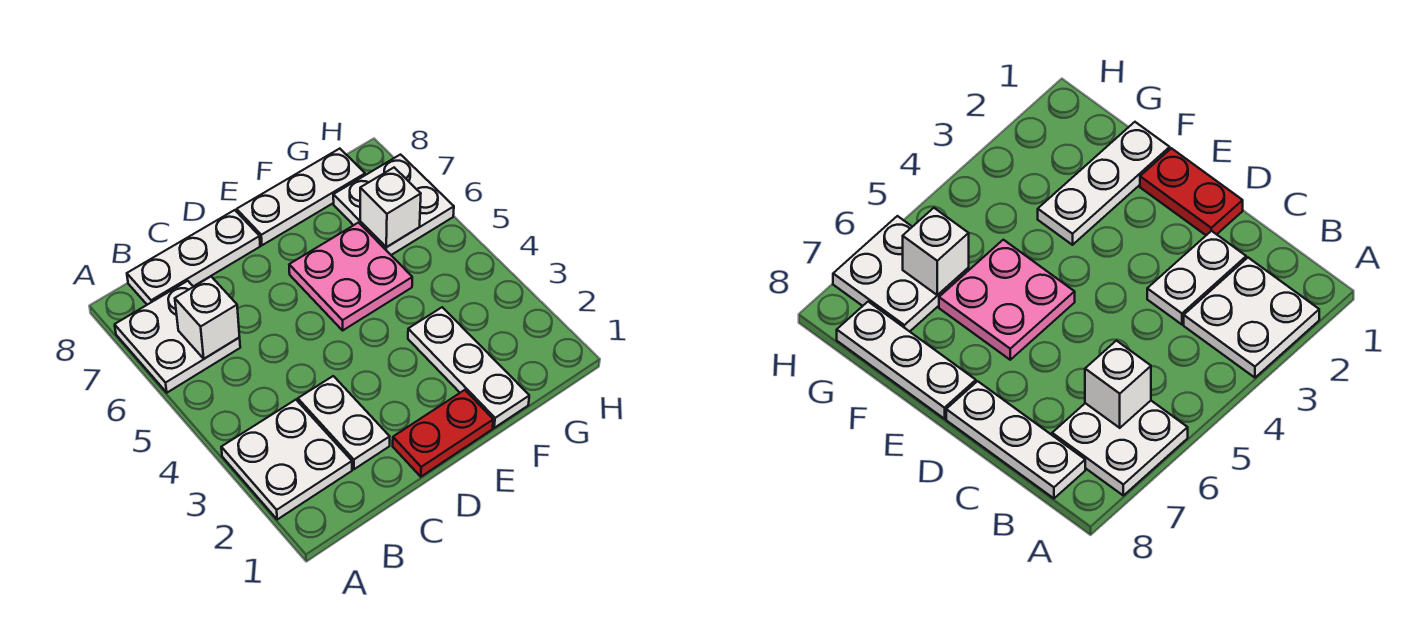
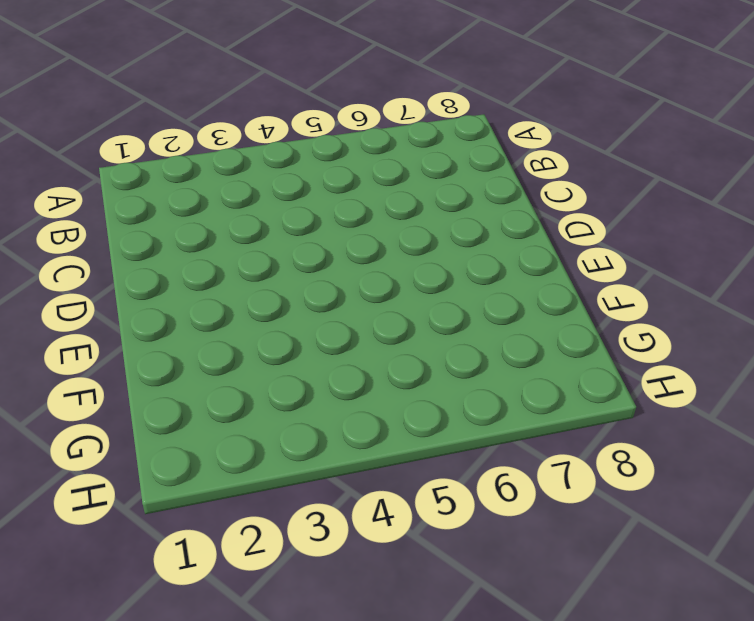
none -> white plate A2:B3 level 1
none -> white plate A6:B7 level 1

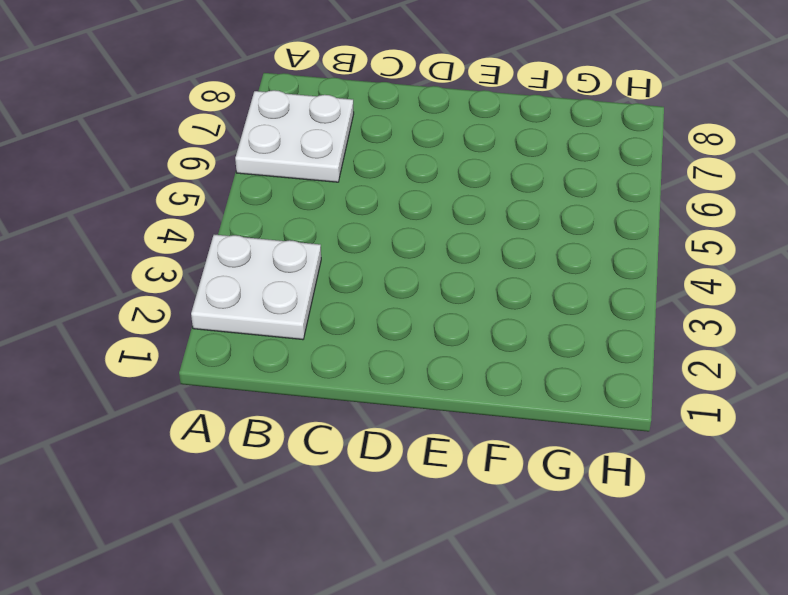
none -> white plate B8:D8 level 1
none -> white plate C2:C3 level 1

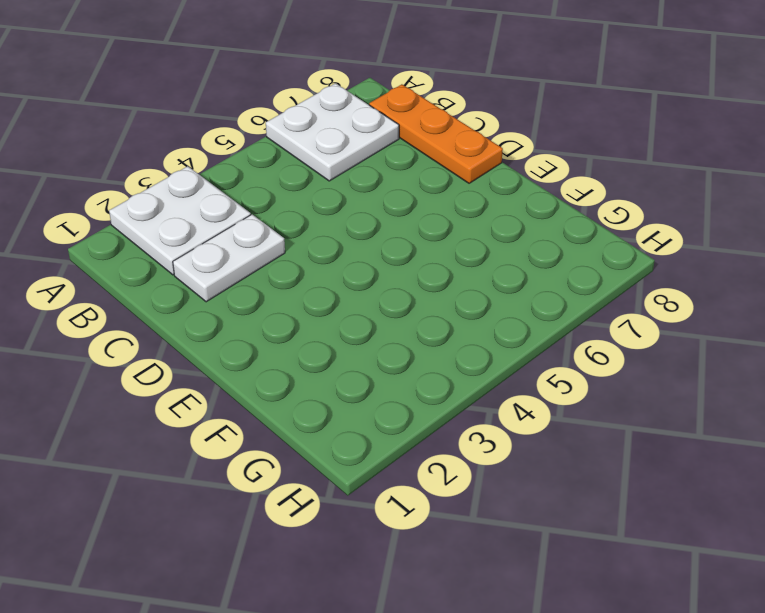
orange plate B8:D8 level 1 -> white plate B8:D8 level 1
none -> red plate D1:E1 level 1
none -> pink plate E5:F6 level 1

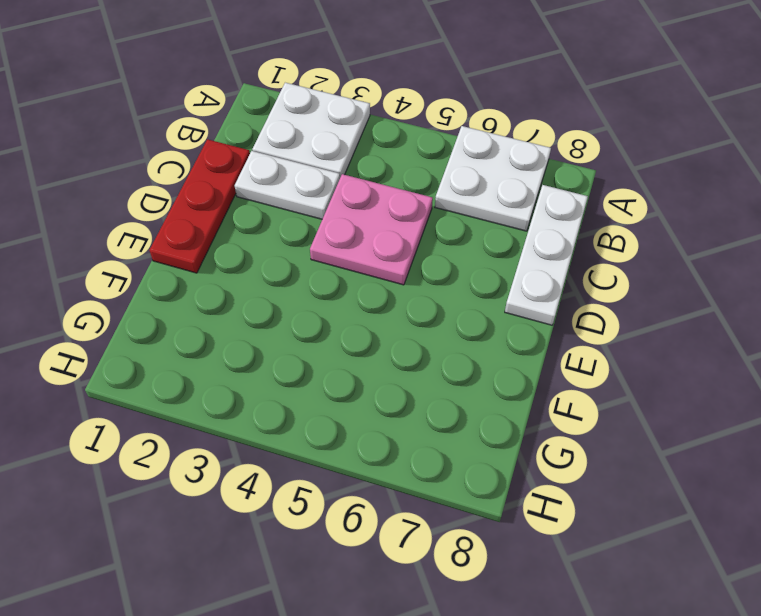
red plate C1:E1 level 1 -> red plate D1:E1 level 1
pink plate C4:D5 level 1 -> pink plate E5:F6 level 1
none -> white plate E8:G8 level 1
none -> white plate F1:F3 level 1

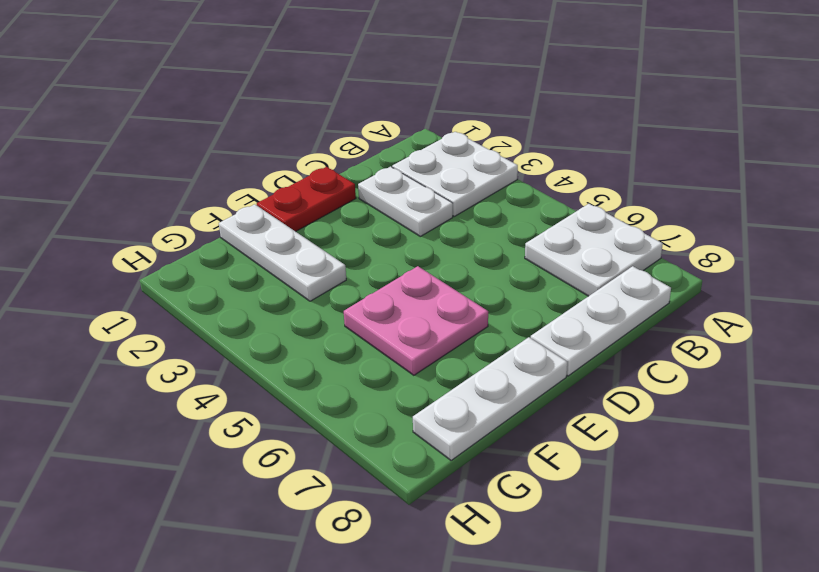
none -> white plate G6:H7 level 1
none -> white brick B6 level 2

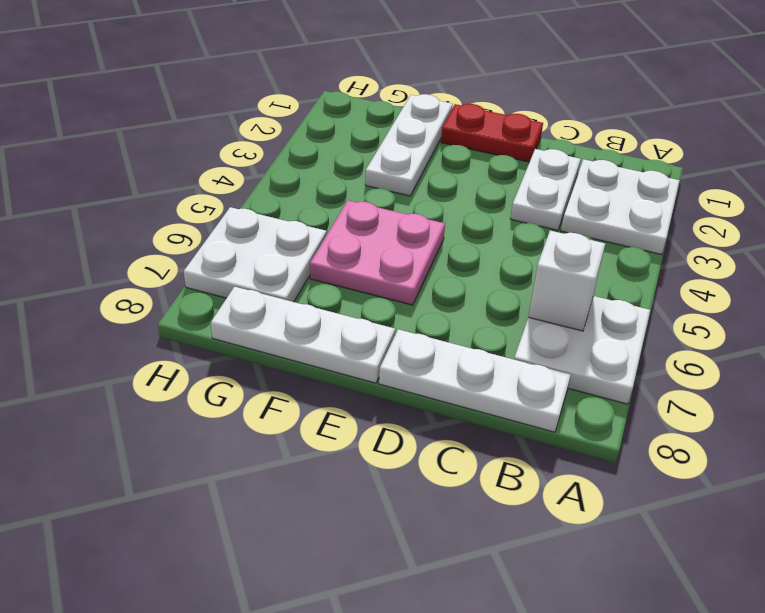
none -> white brick G6 level 2

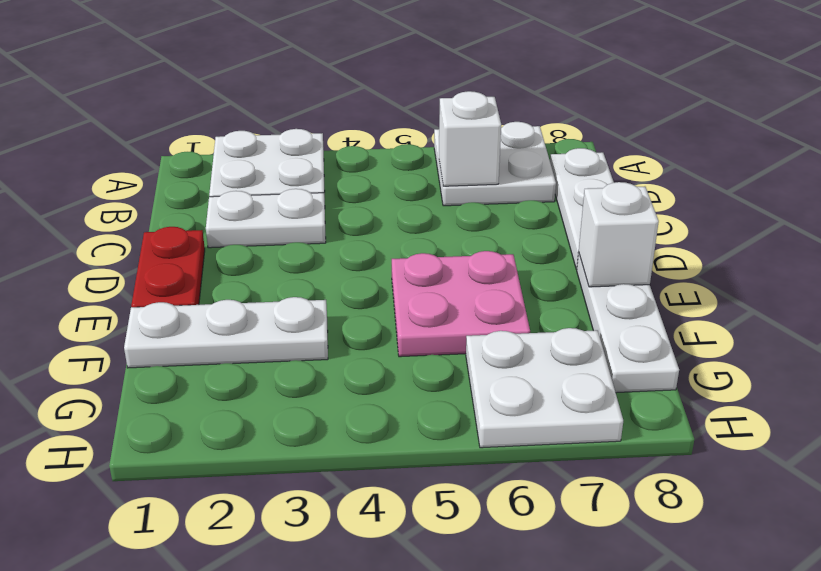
white brick E8 level 2 -> white brick G6 level 2

